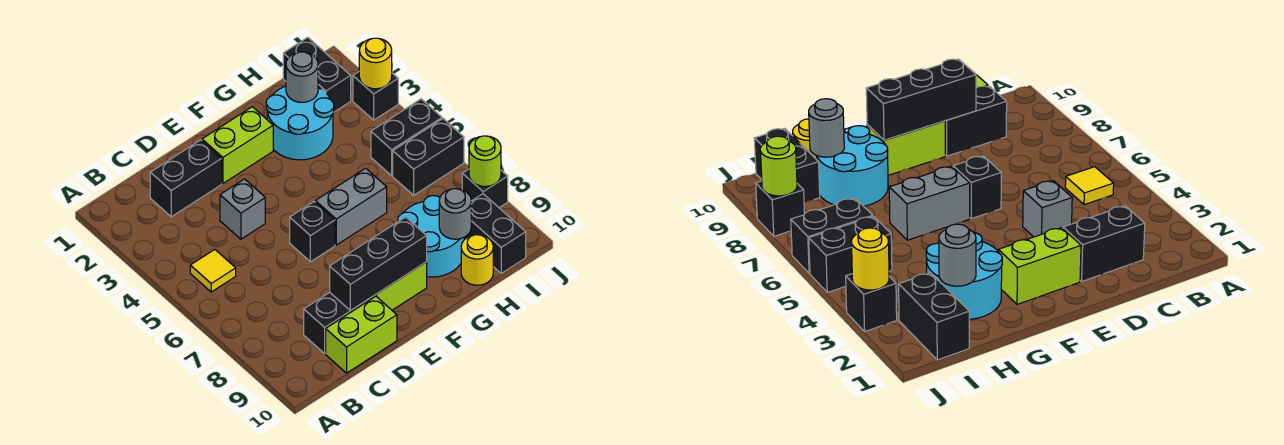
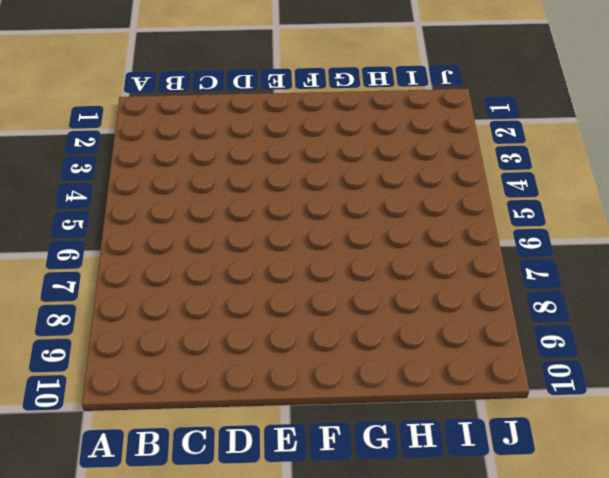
none -> yellow tile B5 level 1
none -> black brick C2:D2 level 1
none -> black brick C9:D9 level 1

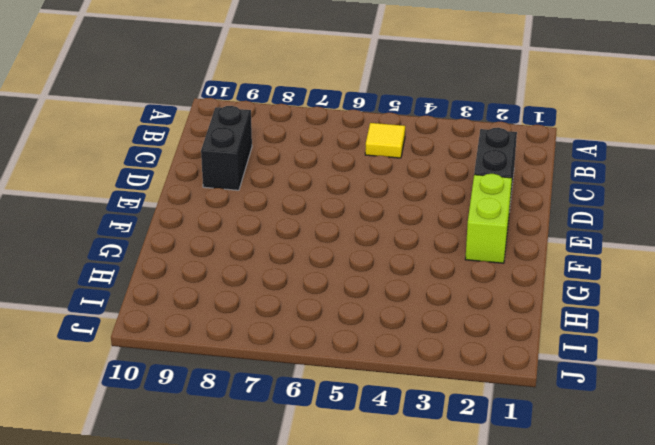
none -> lime brick C10:D10 level 1
none -> grey brick D4 level 1
none -> black brick E6 level 1

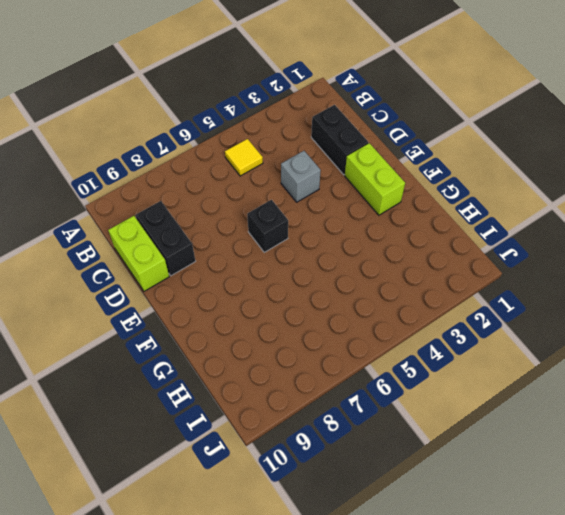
none -> lime brick E9:F9 level 1
none -> grey brick F6:G6 level 1
none -> cyan round brick G2:H3 level 1

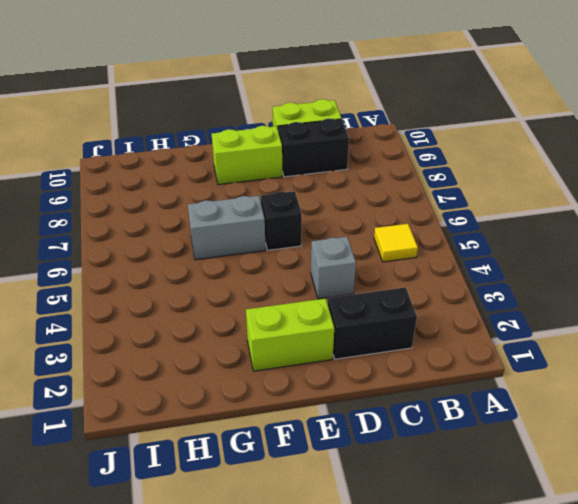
none -> cyan round brick G2:H3 level 1
none -> cyan round brick G8:H9 level 1
none -> yellow round brick H10 level 1

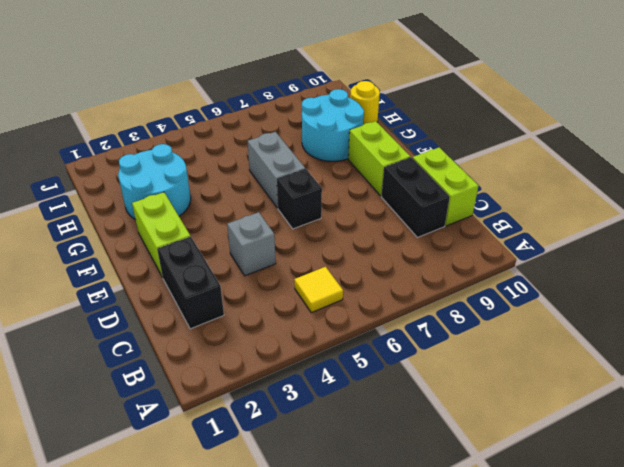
none -> black brick I1:I2 level 1
none -> black brick I5:J5 level 1
none -> black brick I6:J6 level 1

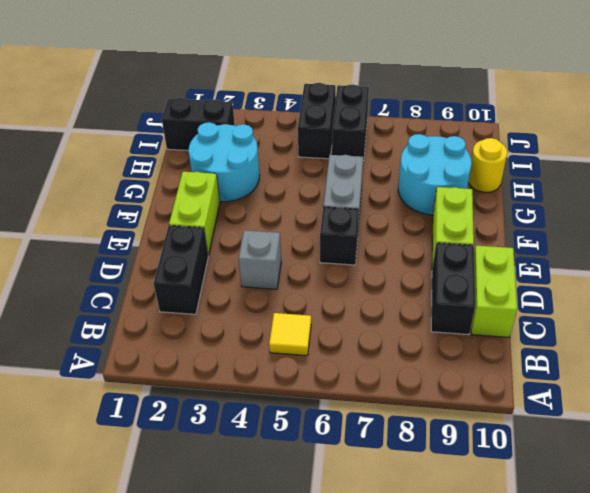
none -> black brick I9:I10 level 1
none -> black brick J3 level 1
none -> black brick J8 level 1

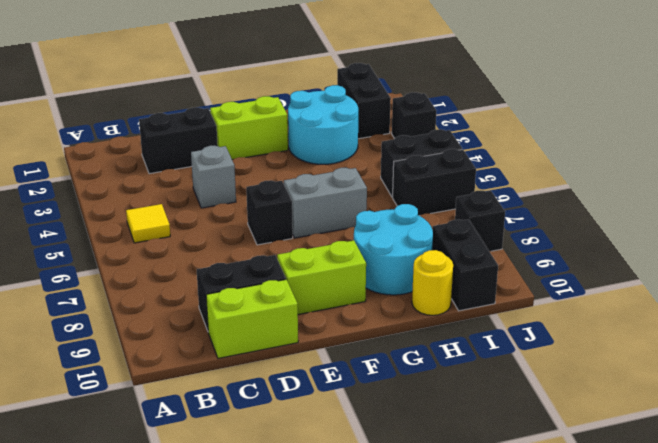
none -> black brick D9:F9 level 2
none -> grey round brick H2 level 2
none -> grey round brick H9 level 2

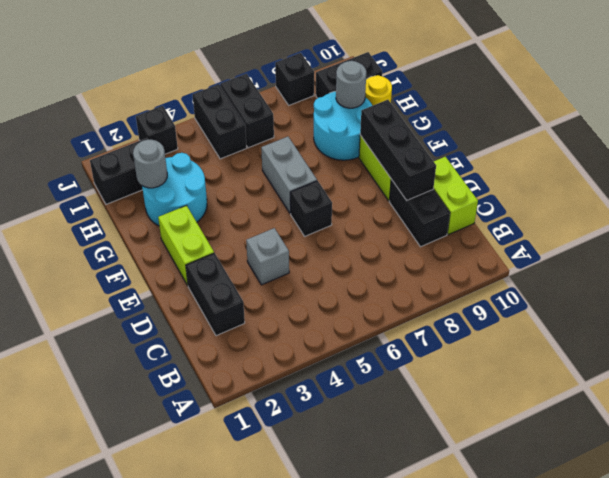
none -> yellow tile B5 level 1
none -> yellow round brick J3 level 2
none -> lime round brick J8 level 2

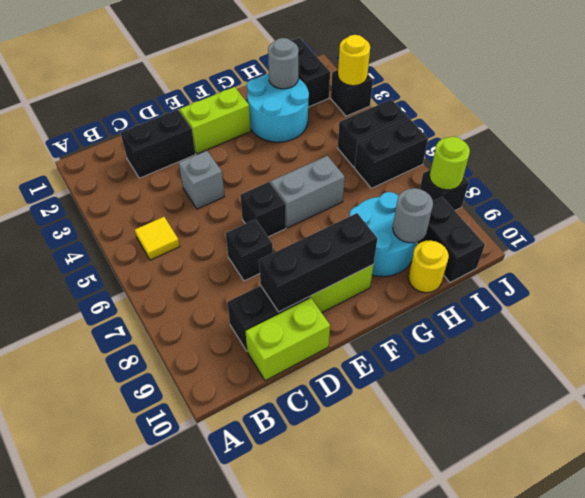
black brick D7 level 1 -> none

